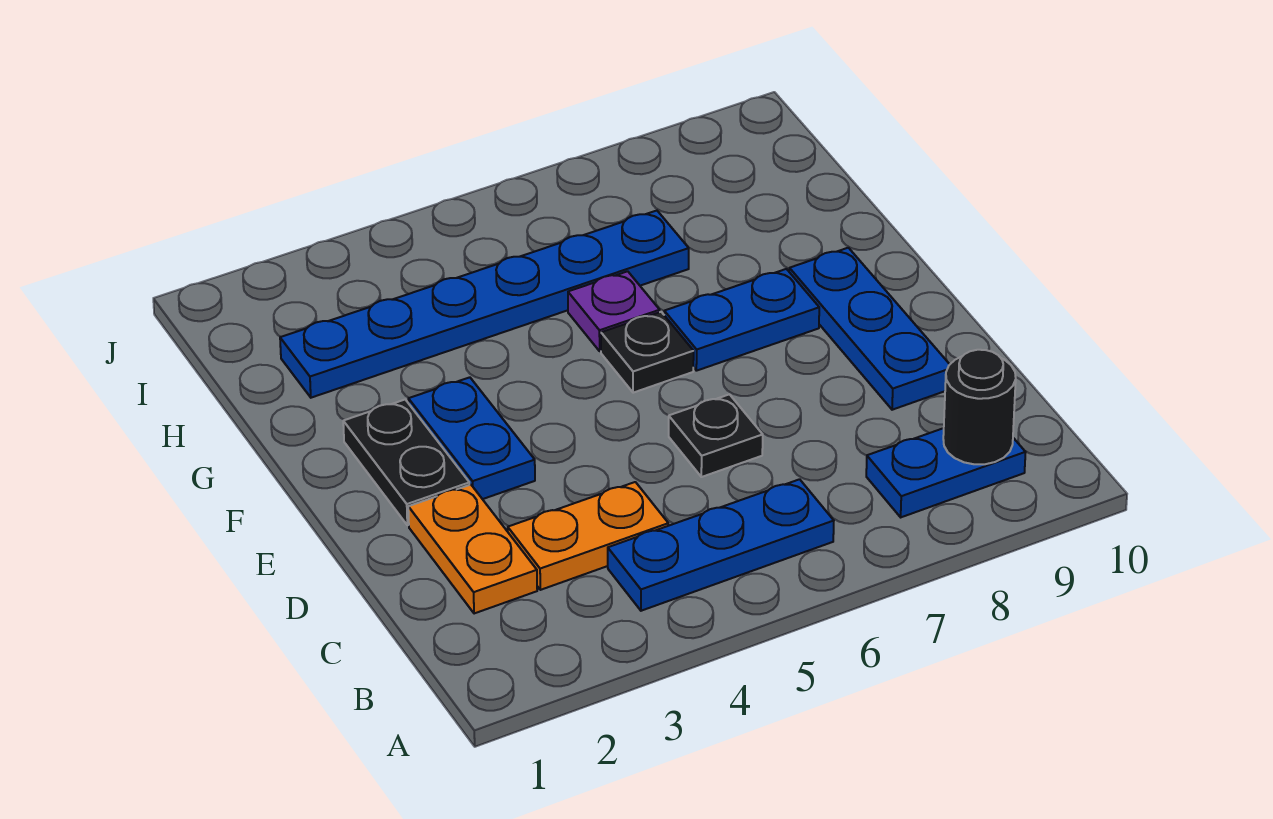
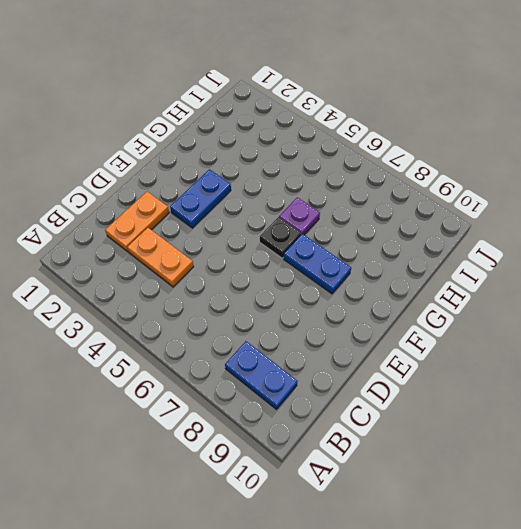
none -> blue plate B4:B6 level 1
none -> black plate D6 level 1
none -> blue plate D9:F9 level 1

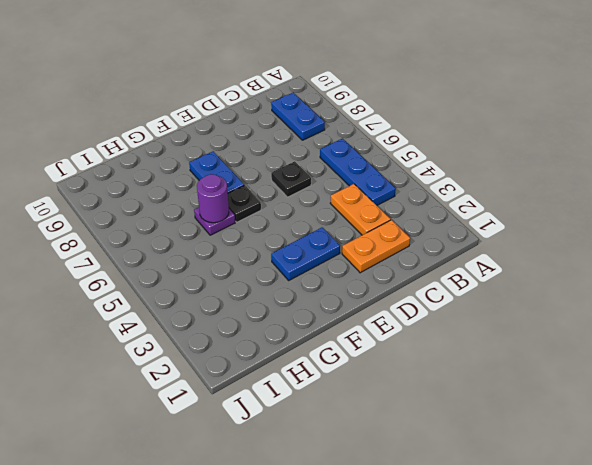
purple round brick G6 level 2 -> none
none -> blue plate D9:F9 level 1
none -> black plate E2:F2 level 1
none -> blue plate H2:H7 level 1

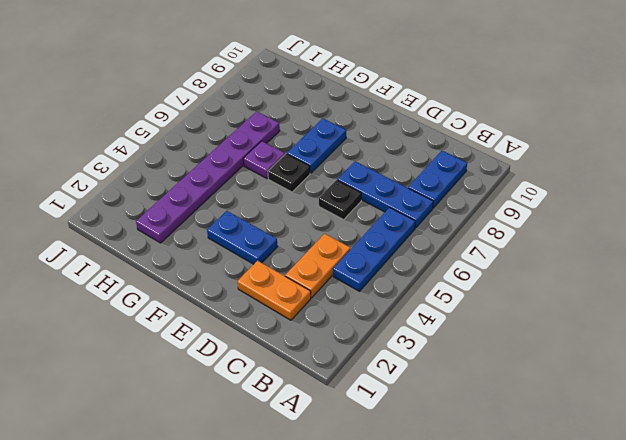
blue plate B7:D7 level 1 -> blue plate D9:F9 level 1
purple plate H2:H7 level 1 -> blue plate H2:H7 level 1
none -> black plate E2:F2 level 1
none -> black round brick B9 level 2

